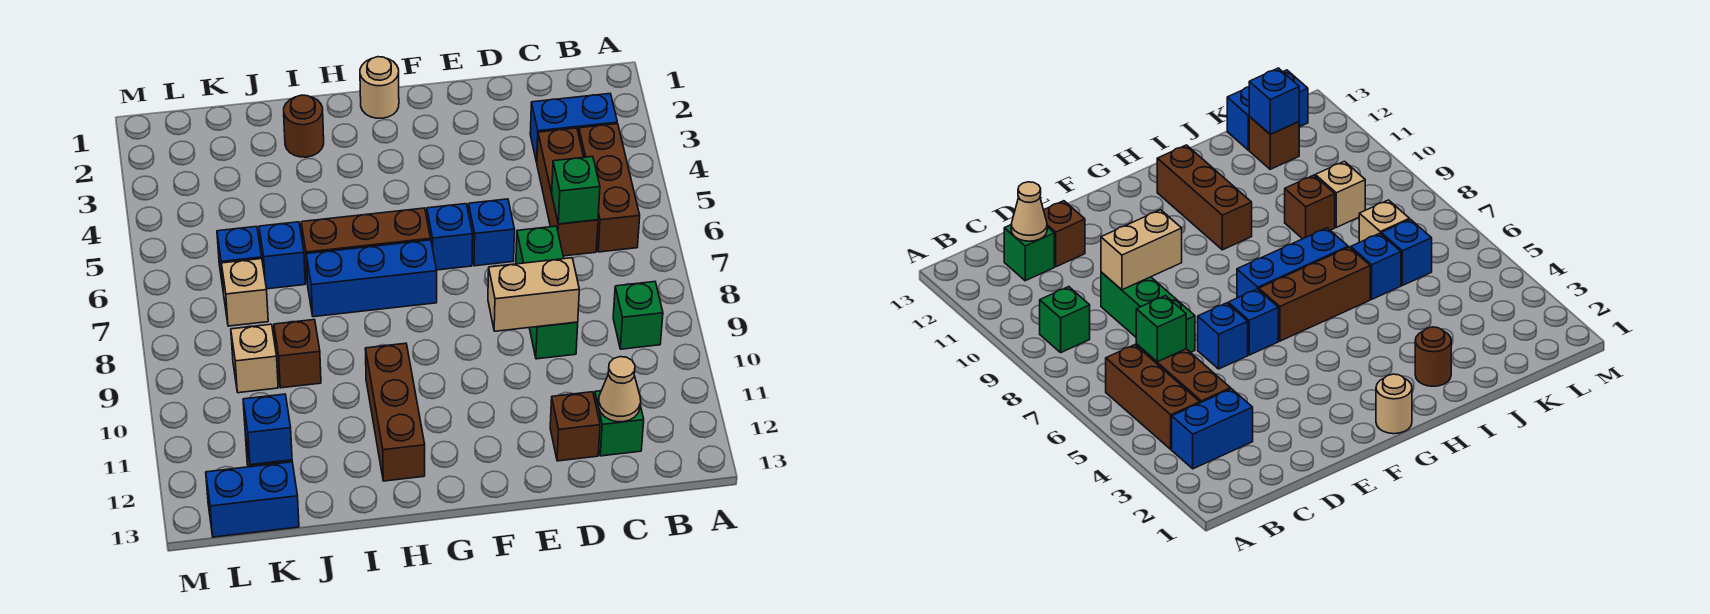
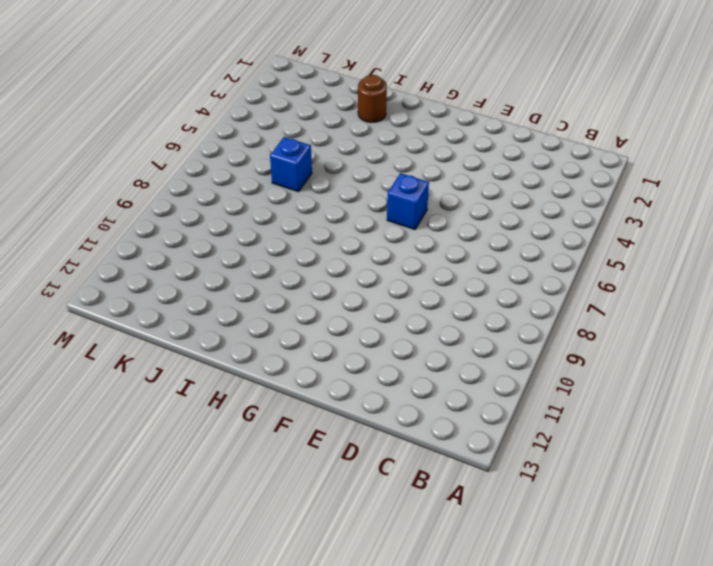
none -> blue brick B3:C3 level 1
none -> brown brick B4:B6 level 1
none -> green brick B9 level 1

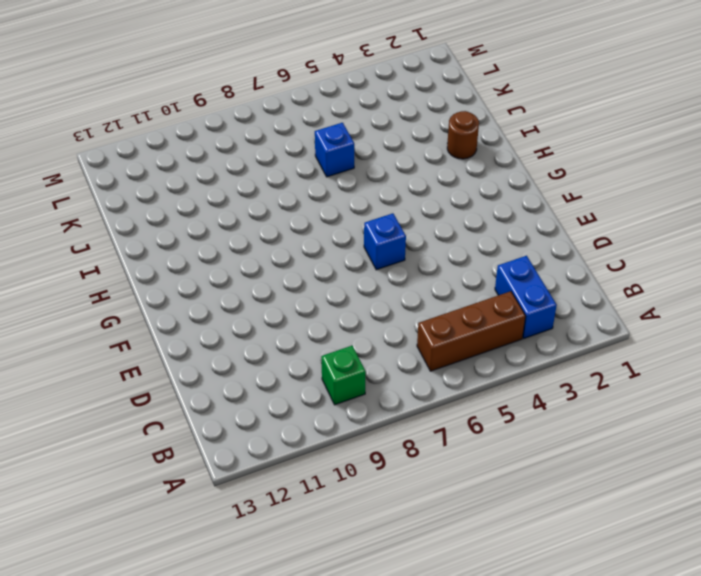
none -> brown brick C4:C6 level 1
none -> green brick C12 level 1
none -> green brick D7:D9 level 1

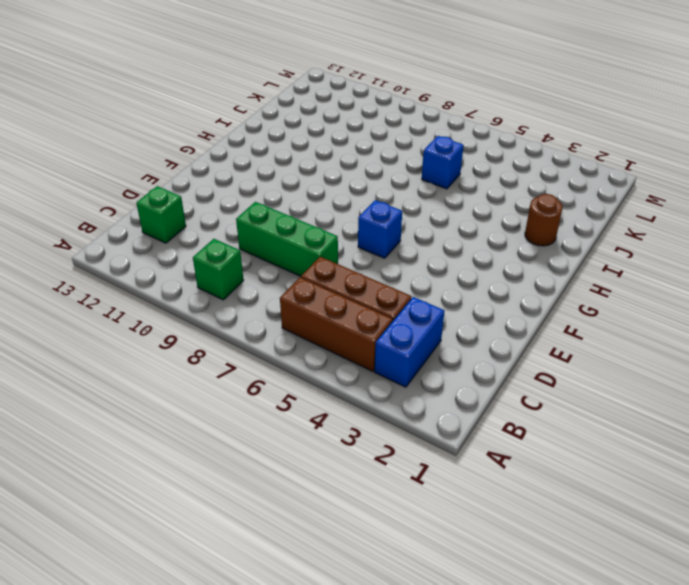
none -> brown brick D12 level 1
none -> blue brick E6 level 1
none -> tan round brick G1 level 1

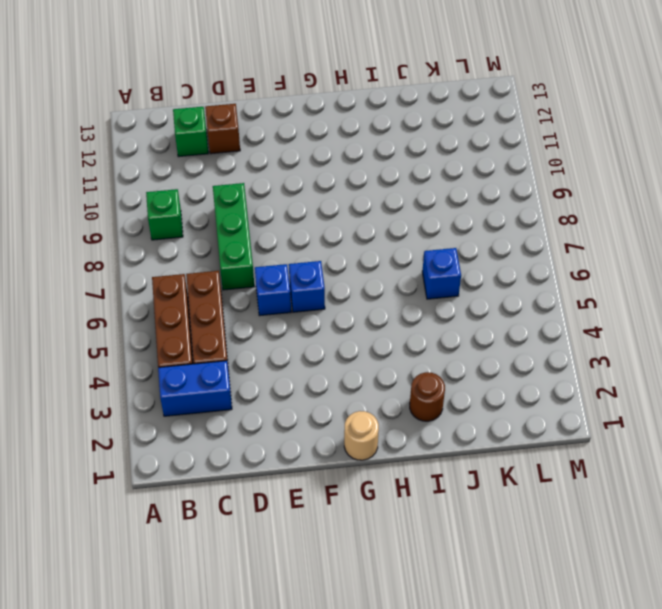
none -> brown brick G6:I6 level 1
none -> blue brick G7:I7 level 1
none -> brown brick H10:H12 level 1

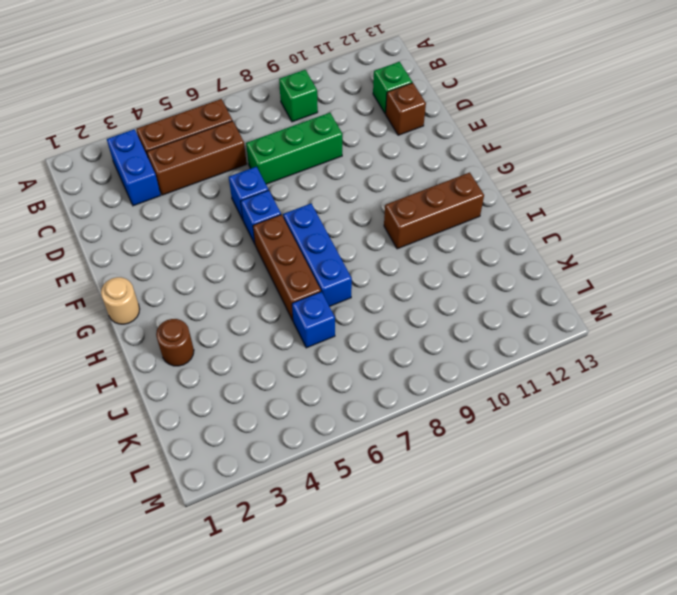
none -> brown brick J9 level 1
none -> blue brick K6 level 1
none -> tan brick K7 level 1

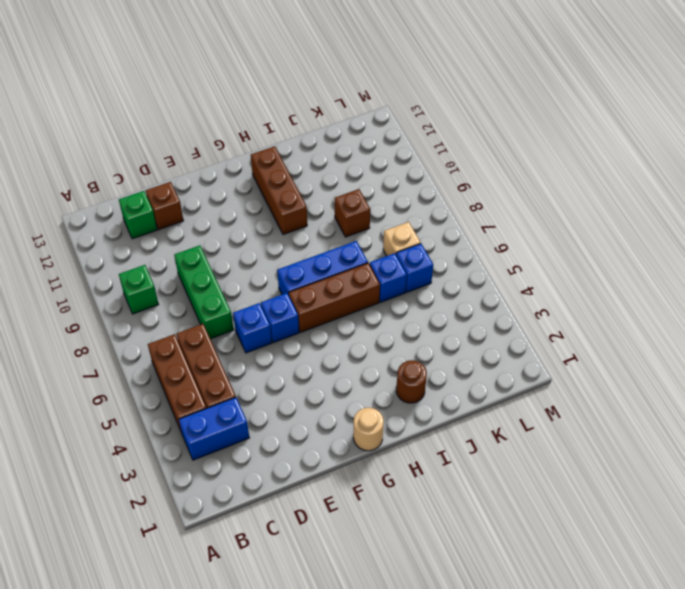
none -> tan brick K9 level 1
none -> brown brick K12 level 1
none -> blue brick K13:L13 level 1

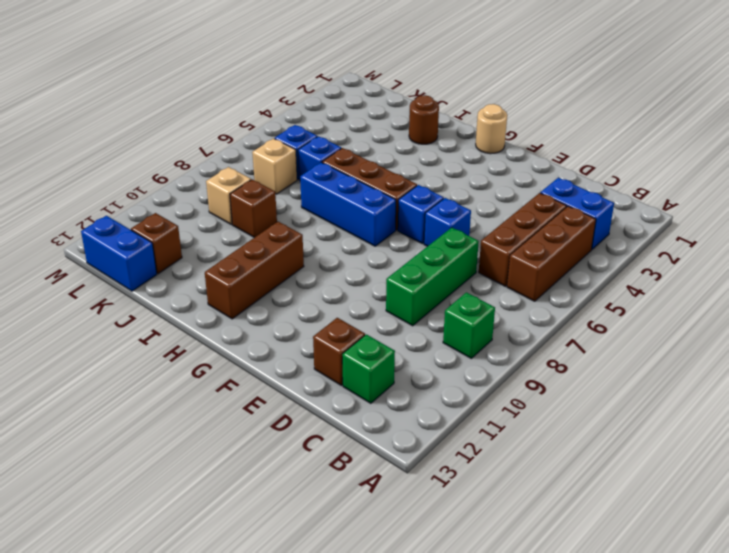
none -> green brick C6 level 2
none -> tan cone C12 level 2
none -> tan brick D9:E9 level 2

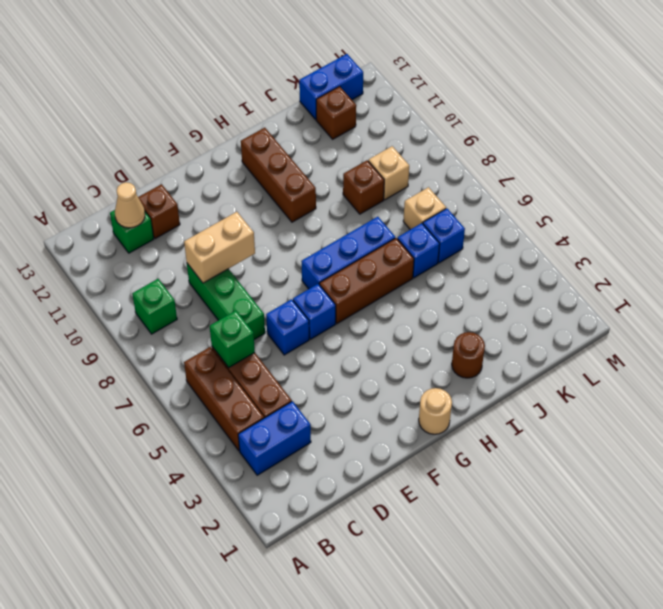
none -> blue brick K12 level 2

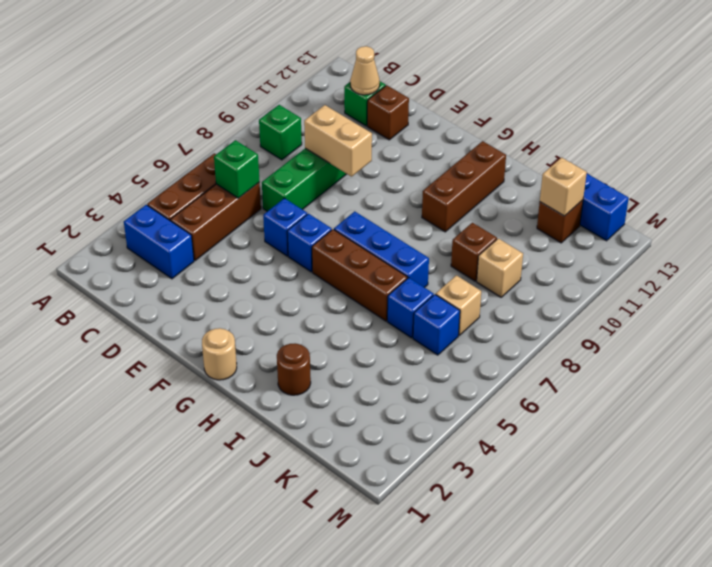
tan brick K12 level 2 -> blue brick K12 level 2

